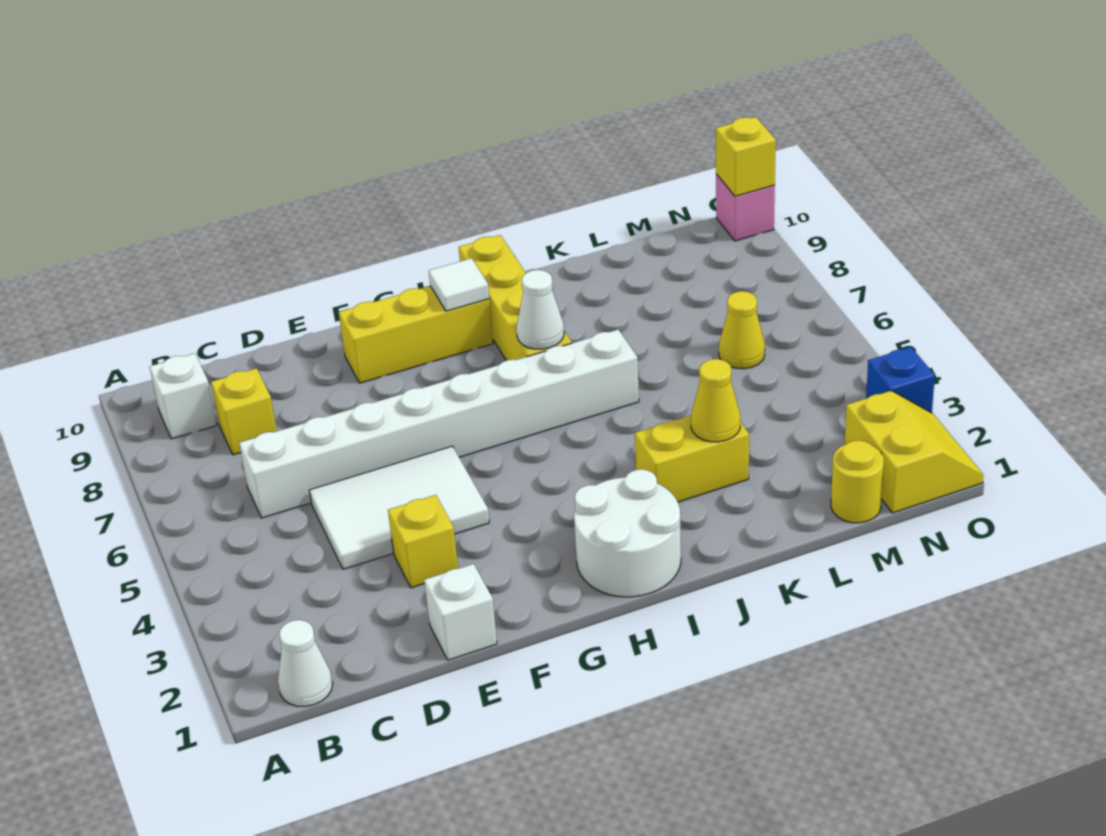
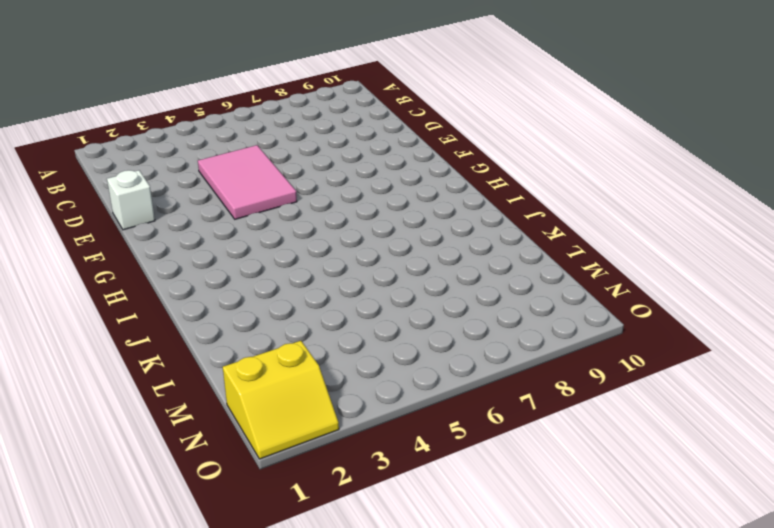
pink tile D4:F5 level 1 -> white tile D4:F5 level 1
none -> white cone B1 level 1
none -> white brick B9 level 1
none -> white brick C6:J6 level 1

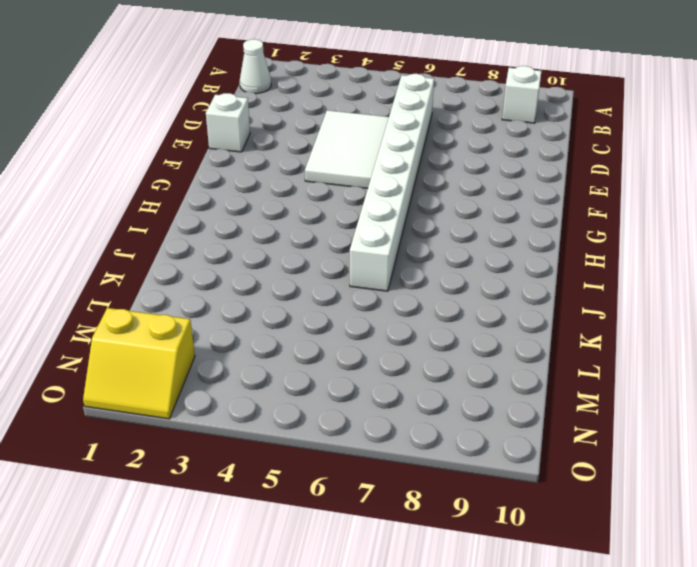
none -> yellow brick C8 level 1
none -> yellow brick E3 level 1
none -> yellow brick F9:H9 level 1

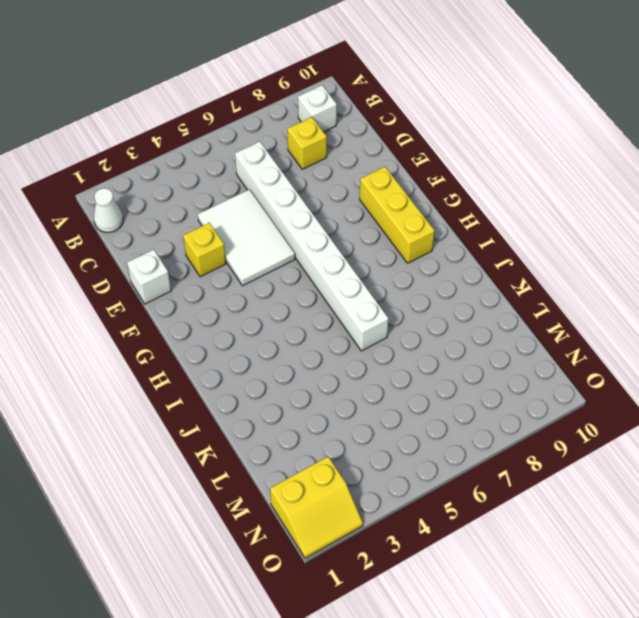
none -> white round brick H1:I2 level 1
none -> yellow brick I7:I10 level 1
none -> yellow brick J3:K3 level 1

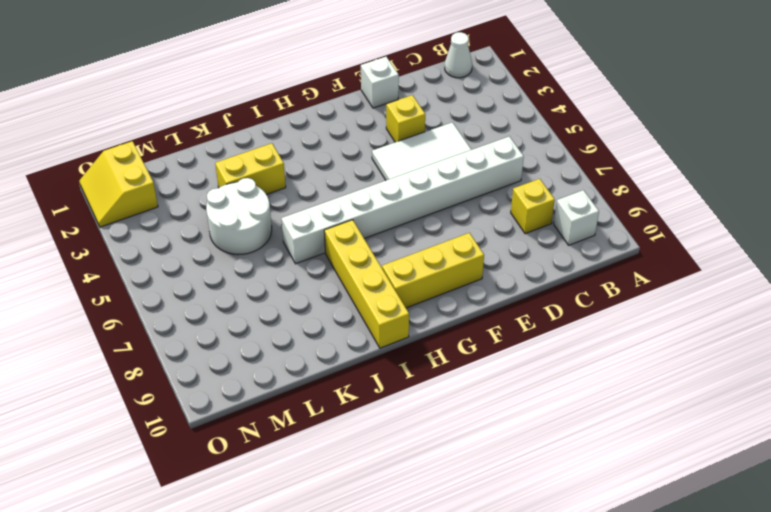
white round brick K4:L5 level 1 -> white round brick H1:I2 level 1
none -> yellow round brick M1 level 1
none -> yellow cone M6 level 1
none -> blue brick O3 level 1

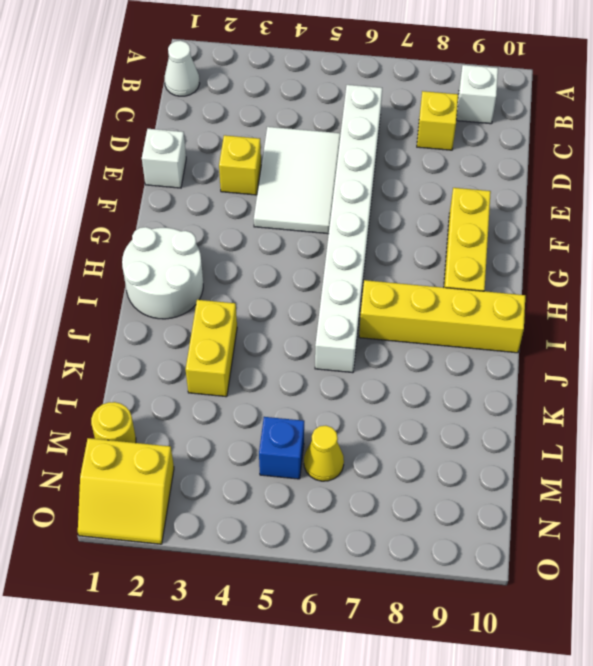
blue brick M5 level 1 -> blue brick O3 level 1
none -> pink brick O10 level 1
none -> white tile H9 level 2
none -> white cone I7 level 2

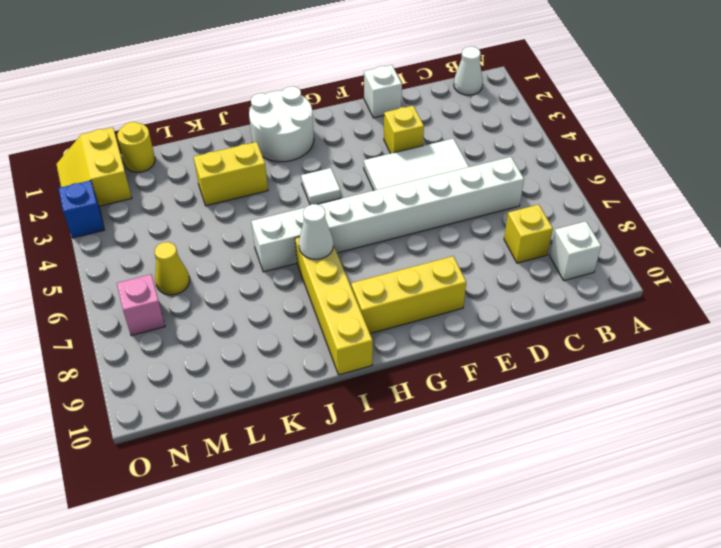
white tile H4 level 1 -> white tile H9 level 2
pink brick N7 level 1 -> pink brick O10 level 1
none -> yellow cone K3 level 2
none -> yellow brick O10 level 2

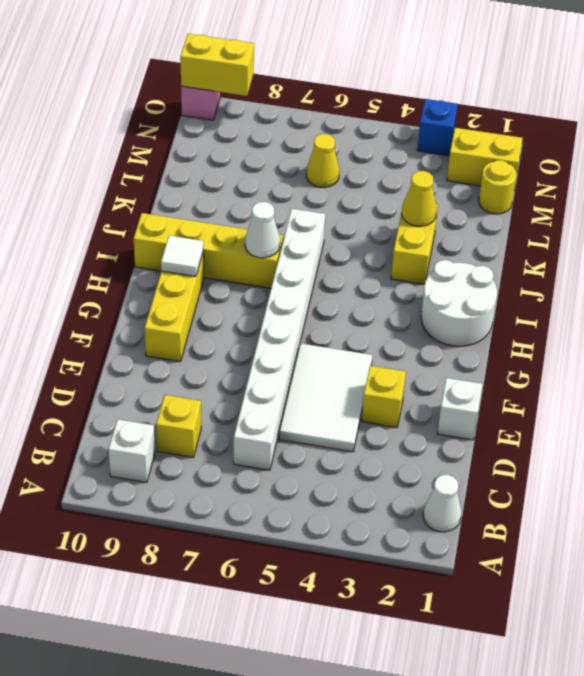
yellow brick O9:O10 level 2 -> yellow brick O10 level 2

